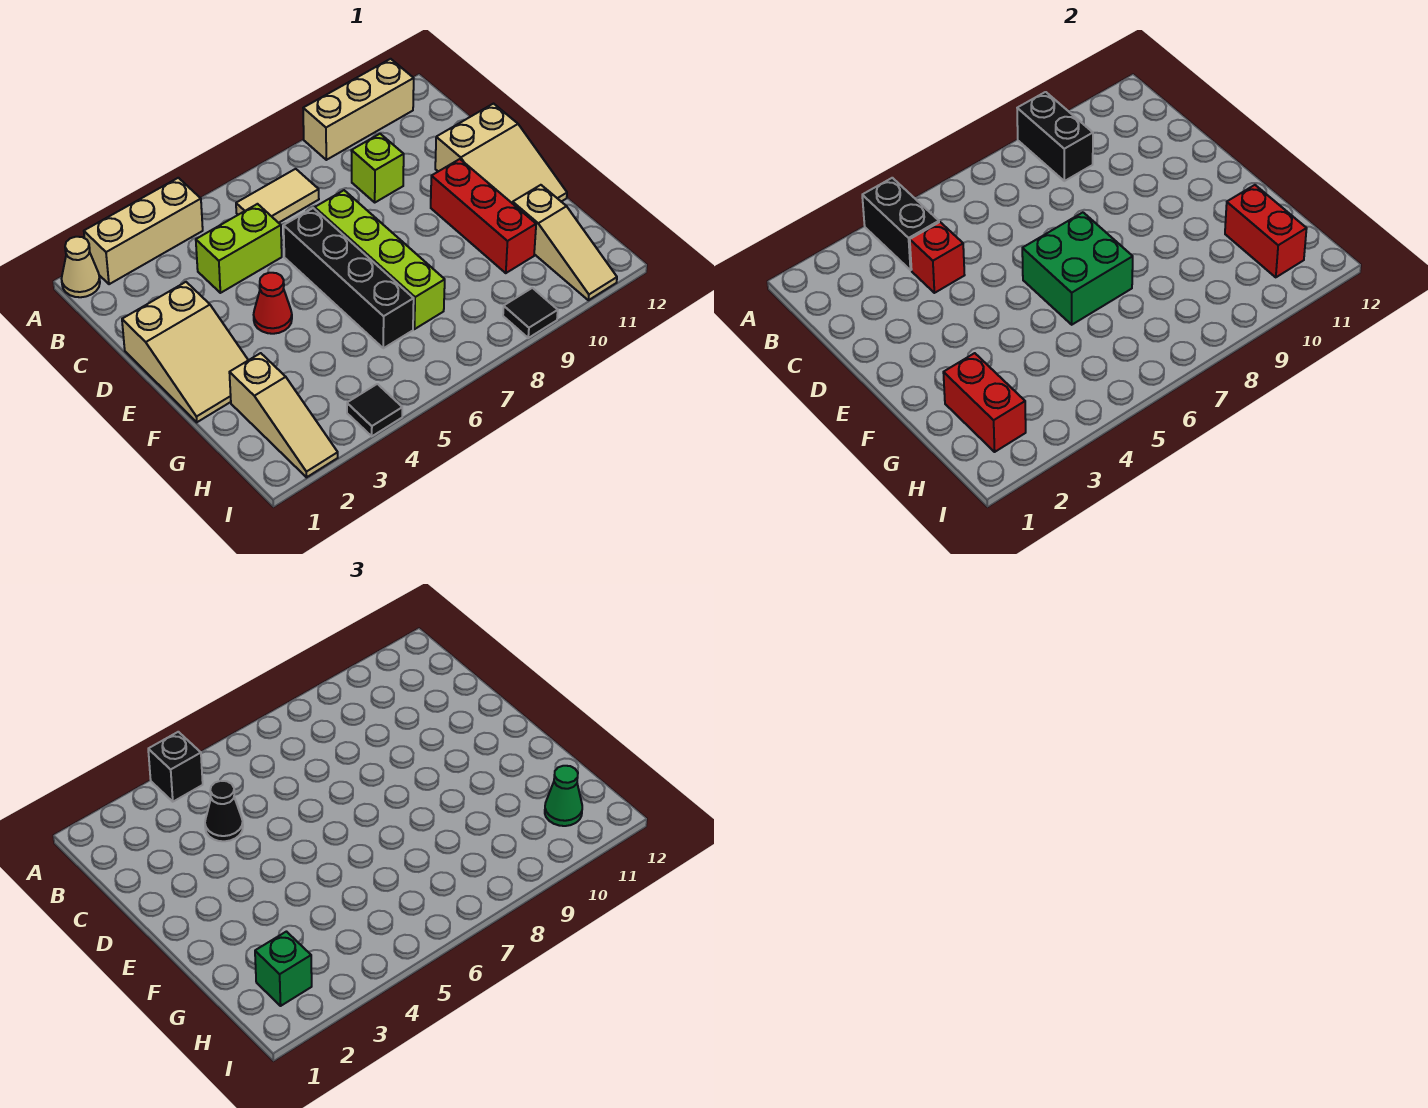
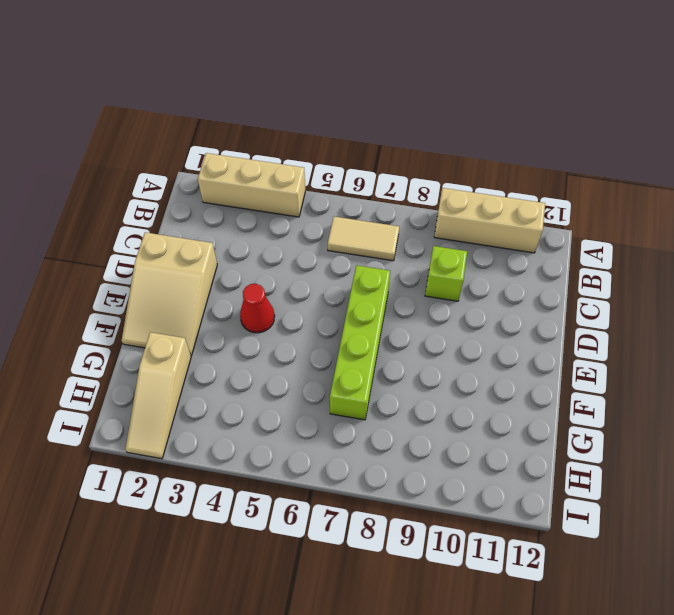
none -> tan cone A1 level 1
none -> lime brick C4:C5 level 1
none -> black brick D6:G6 level 1

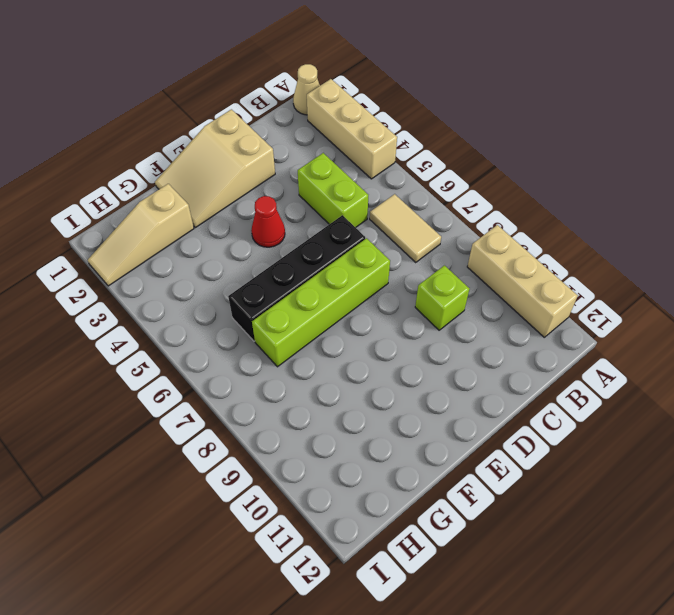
none -> tan slope D11:F12 level 1 top D
none -> red brick E10:G10 level 1
none -> tan slope G11:I11 level 1 top G

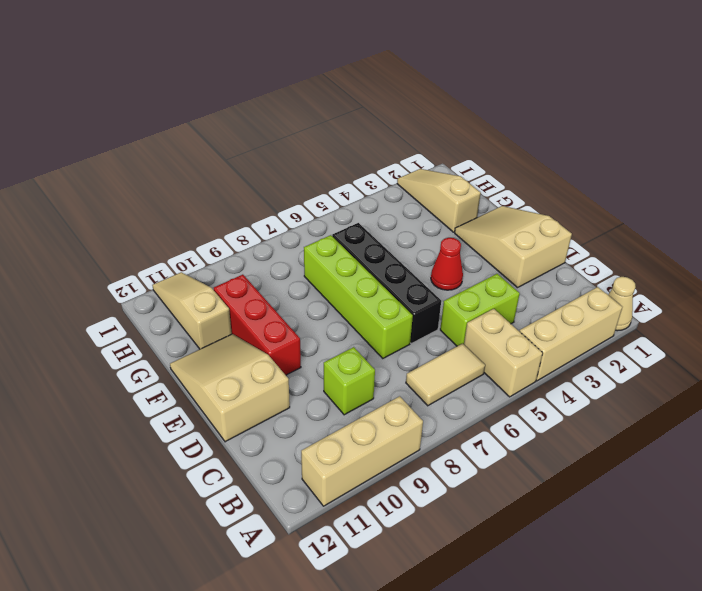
tan brick A5:B5 level 1 -> none
none -> black tile I4 level 1
none -> black tile I9 level 1
none -> black brick A4:B4 level 2

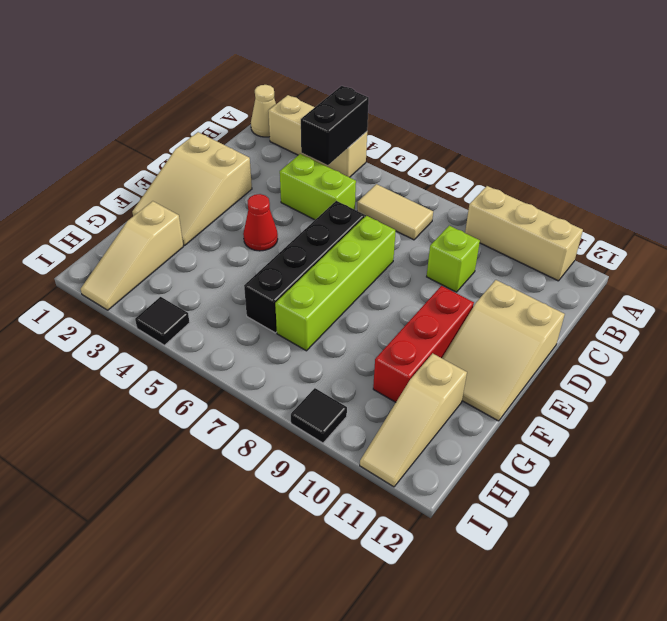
none -> black brick A9:B9 level 2
none -> red brick C4 level 2
none -> green brick E6:F7 level 2

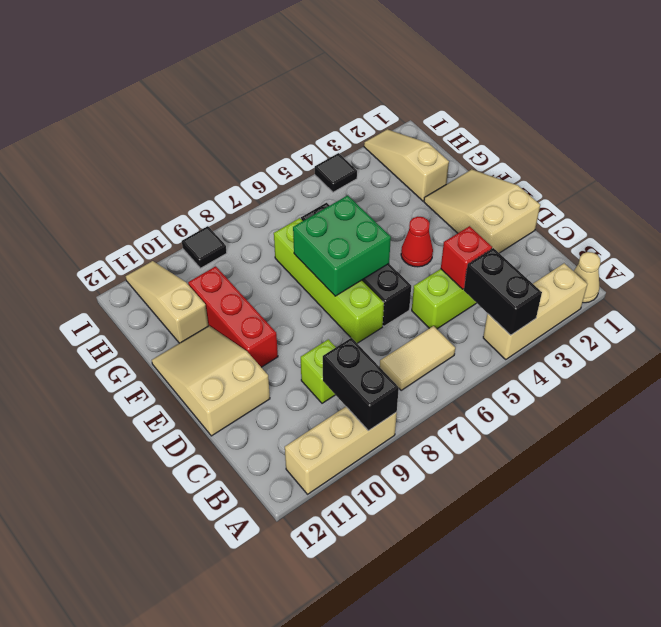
none -> red brick G2:H2 level 2
none -> red brick G11:H11 level 2
none -> black brick A4 level 3

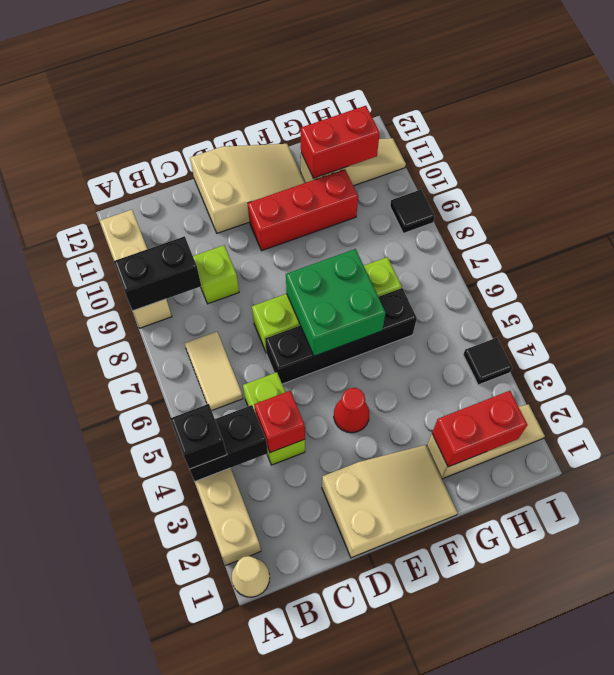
none -> black cone C4 level 3
none -> green brick H2 level 3
none -> green cone H11 level 3

